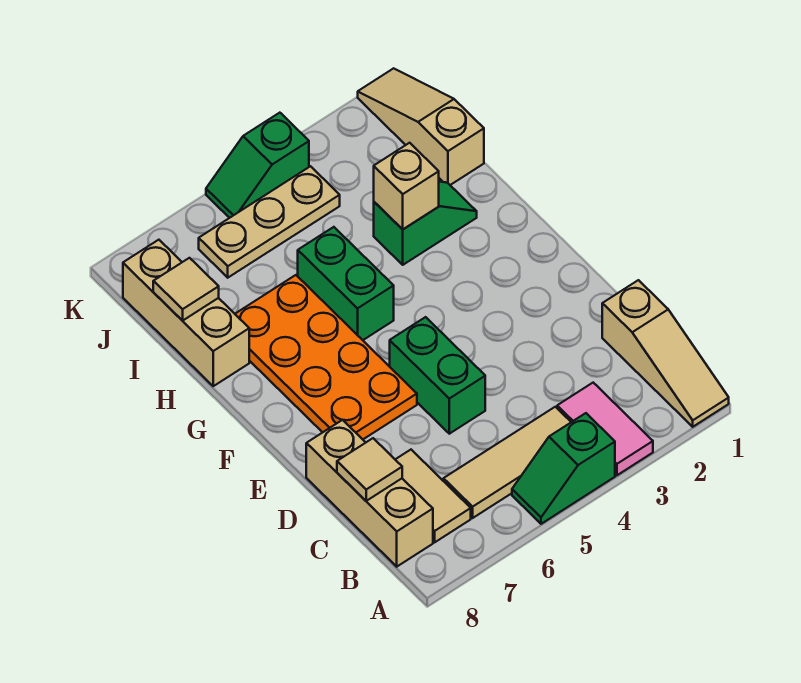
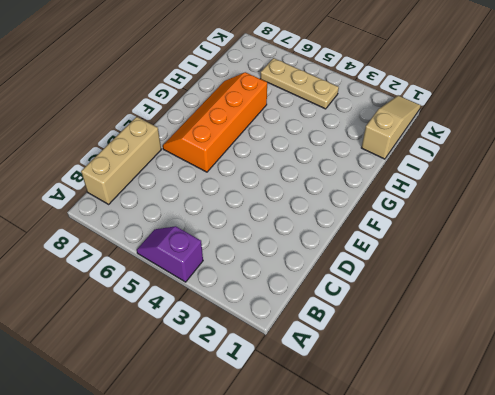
purple slope A4:A5 level 1 top 4 -> green slope A4:A5 level 1 top 4
orange slope E6:H7 level 1 top 6 -> orange plate E6:H7 level 1
none -> tan slope A1:C1 level 1 top C
none -> pink tile A3:B3 level 1
none -> tan tile B4:B6 level 1

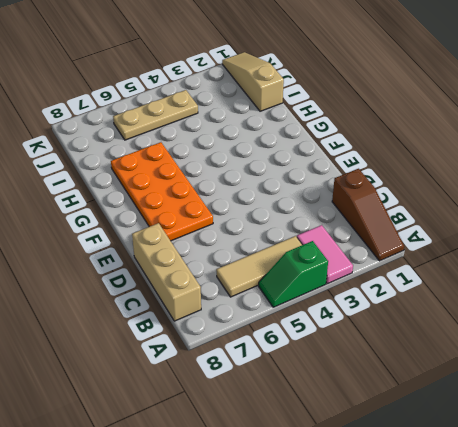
brown slope A1:C1 level 1 top C -> tan slope A1:C1 level 1 top C
none -> tan tile B7:C7 level 1
none -> green brick D5:E5 level 1
none -> green brick G5:H5 level 1

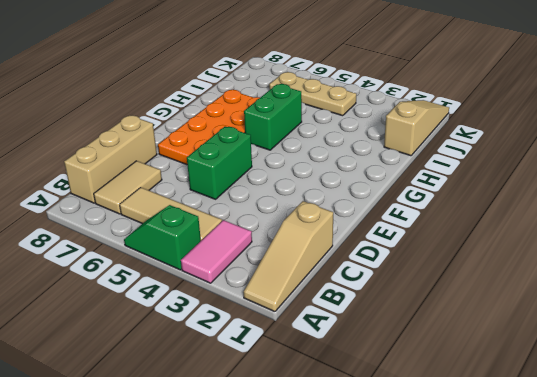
none -> green slope H2:H3 level 1 top 3
none -> tan brick H8:J8 level 1
none -> green slope K4:K5 level 1 top 4

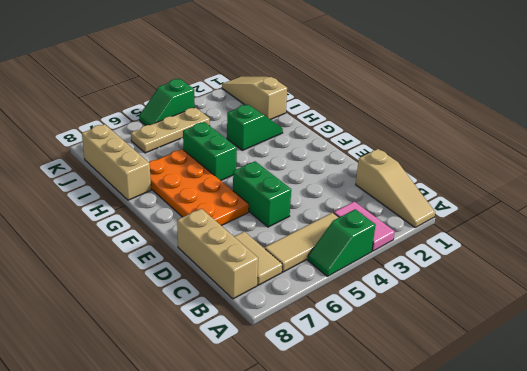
none -> tan tile C8 level 2
none -> tan brick H3 level 2
none -> tan tile I8 level 2

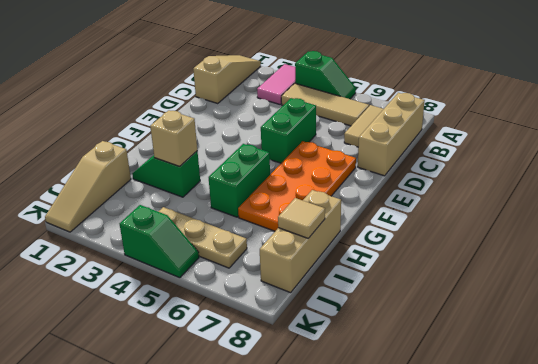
none -> tan tile C8 level 2

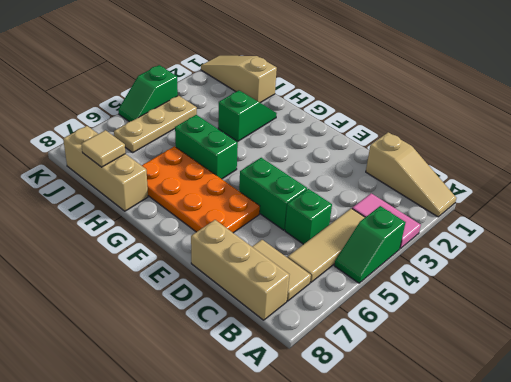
green brick C5 level 1 -> none
none -> tan tile C8 level 2
none -> tan brick H3 level 2

